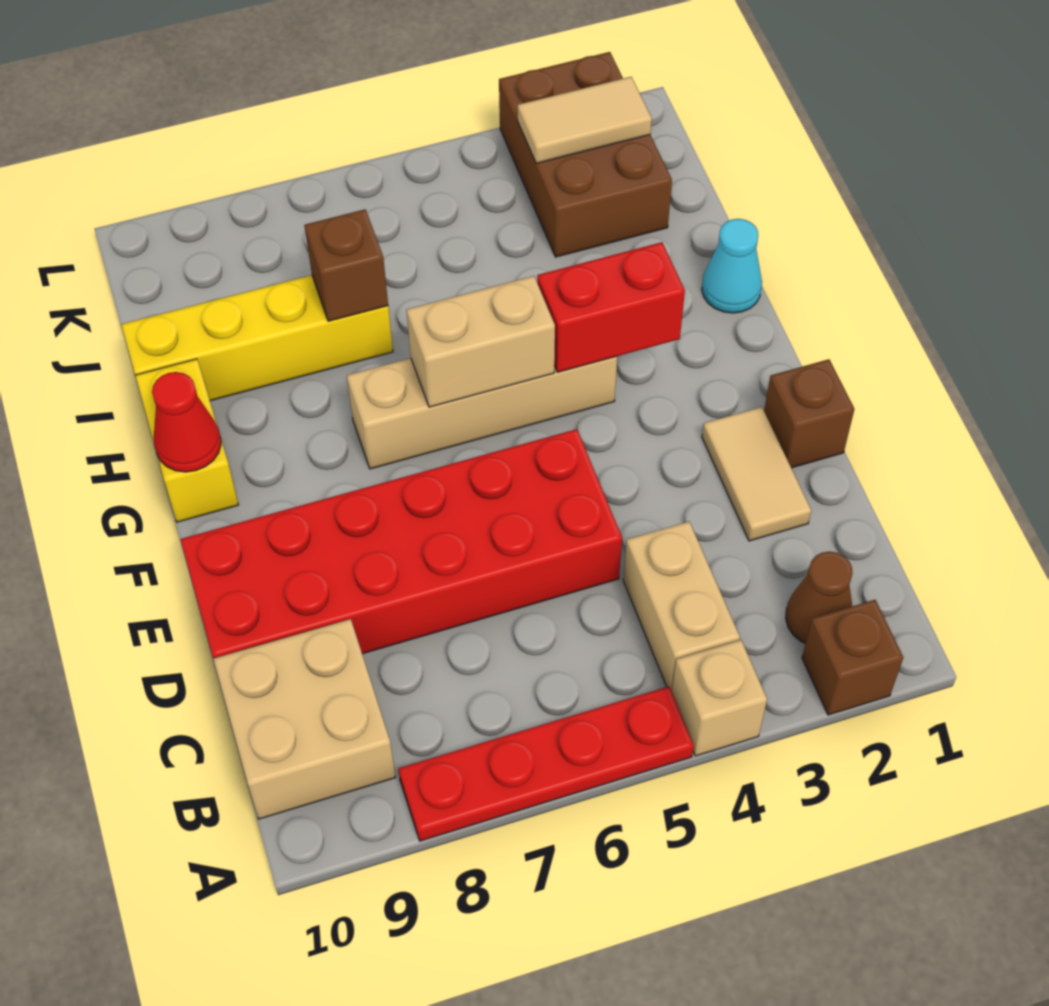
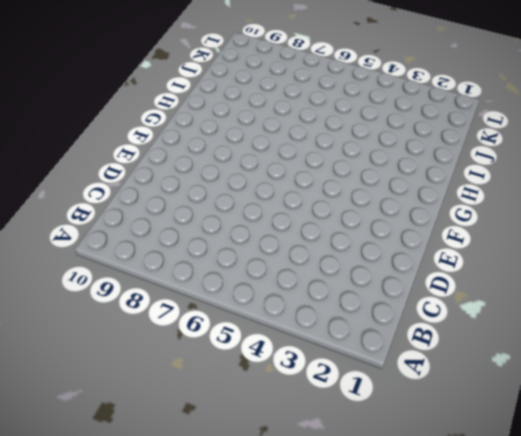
none -> brown brick A2 level 1
none -> tan brick A4 level 1
none -> red plate A5:A8 level 1

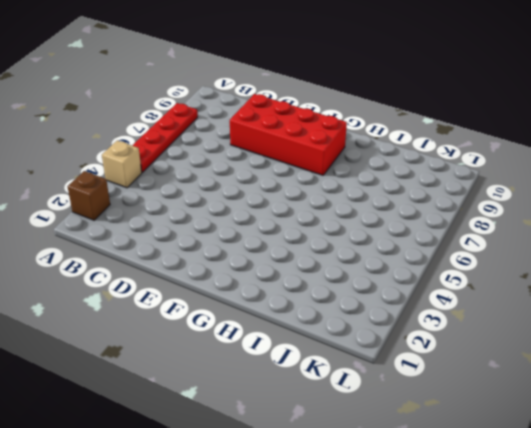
red brick D8:G9 level 1 -> red brick D5:E10 level 1
none -> brown cone B2 level 1
none -> tan brick B4:C4 level 1
none -> tan brick B9:C10 level 1

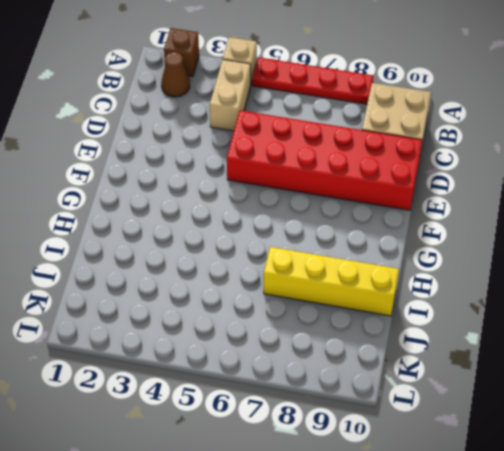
none -> tan tile D2:E2 level 1
none -> brown brick E1 level 1
none -> tan brick G4:G7 level 1

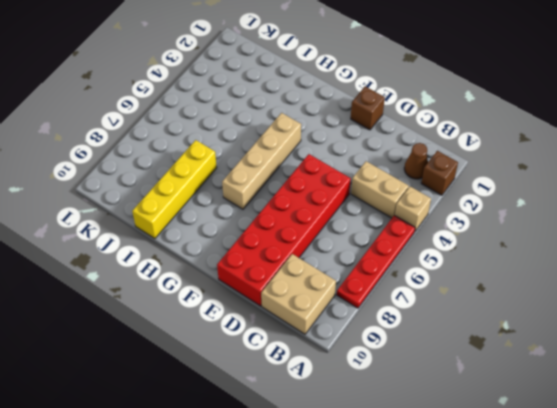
none -> tan tile D2:E2 level 1
none -> yellow brick G10:H10 level 1
none -> cyan cone H1 level 1

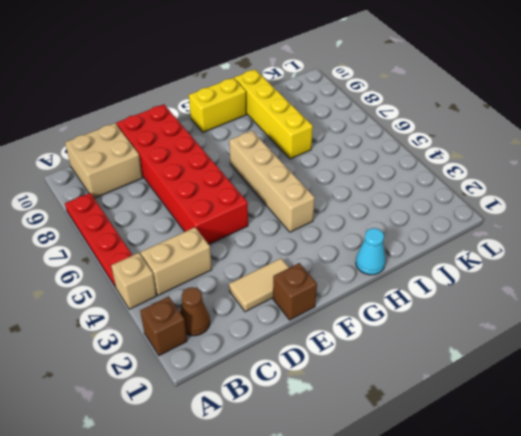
none -> brown brick J2:L3 level 1
none -> red brick G3:G4 level 2
none -> tan brick G5:G6 level 2

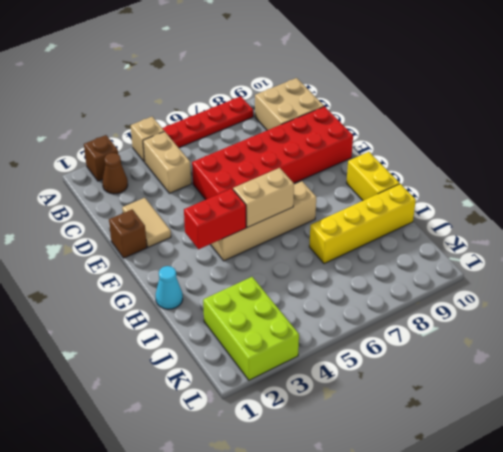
lime brick J2:L3 level 1 -> brown brick J2:L3 level 1
none -> red cone G10 level 2
none -> brown brick I7 level 2
none -> tan tile K2:K3 level 2

